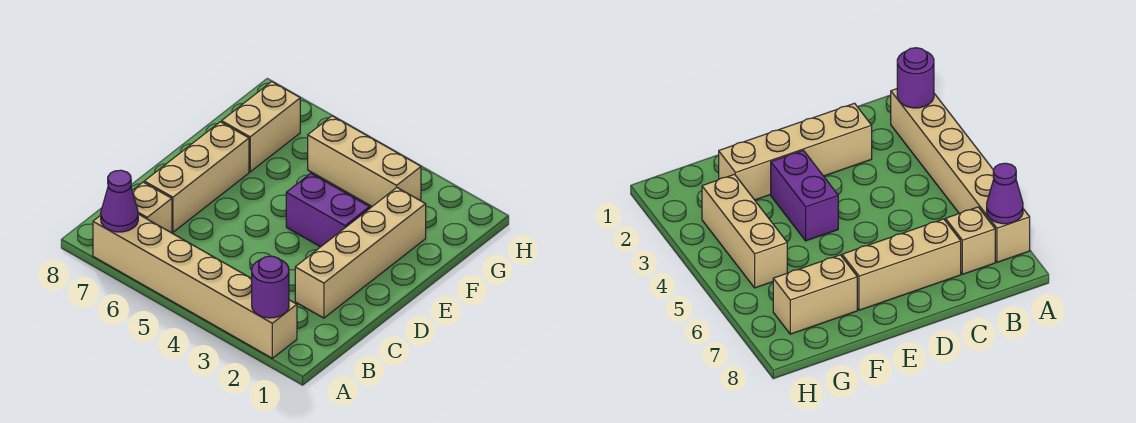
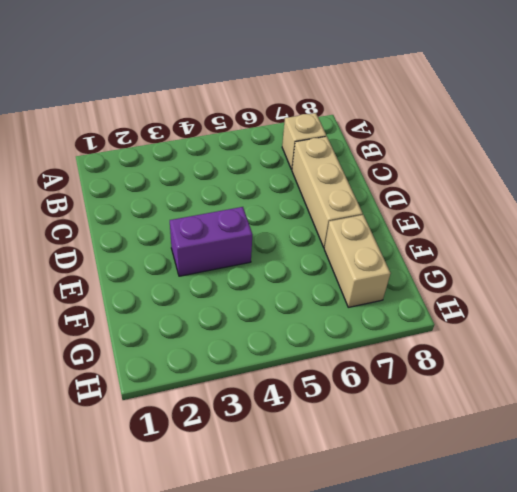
none -> tan brick A2:A7 level 1
none -> tan brick C2:F2 level 1

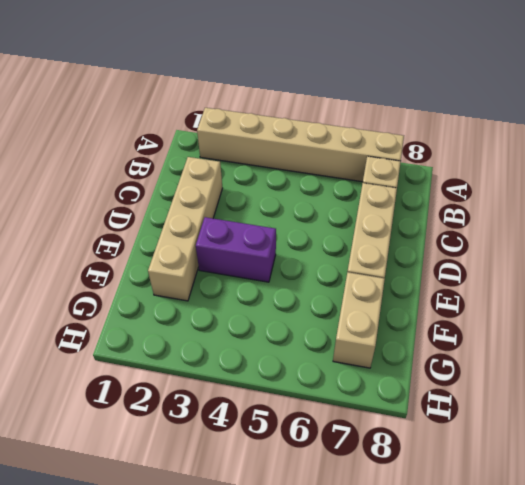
none -> tan brick G3:G5 level 1
none -> purple round brick A2 level 2

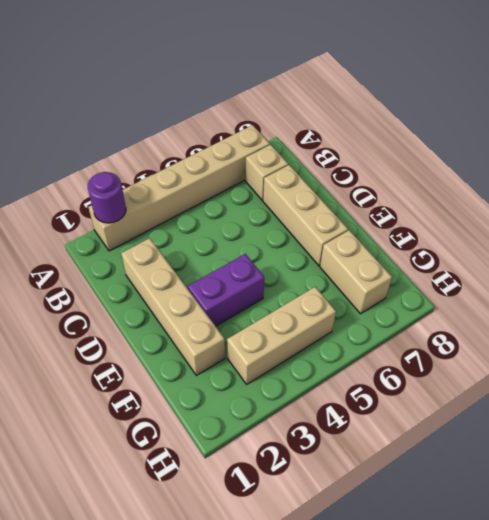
none -> purple cone A7 level 2

